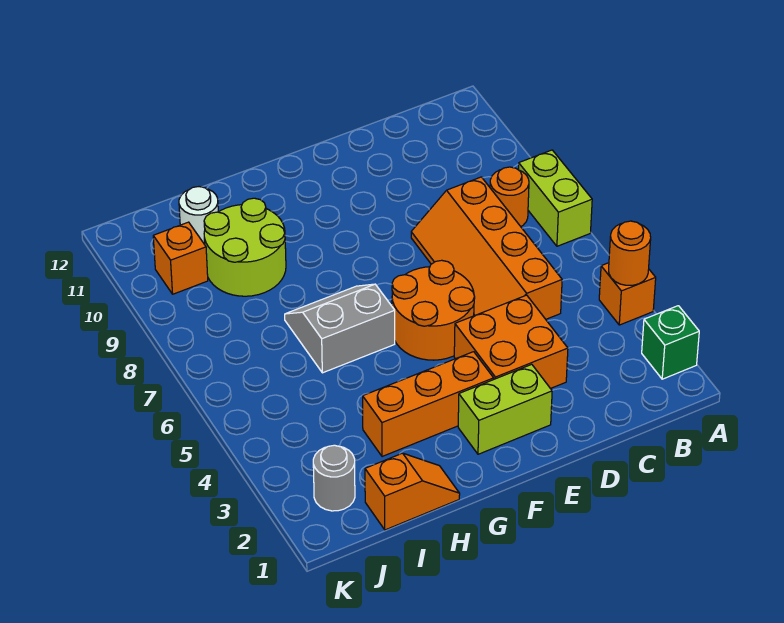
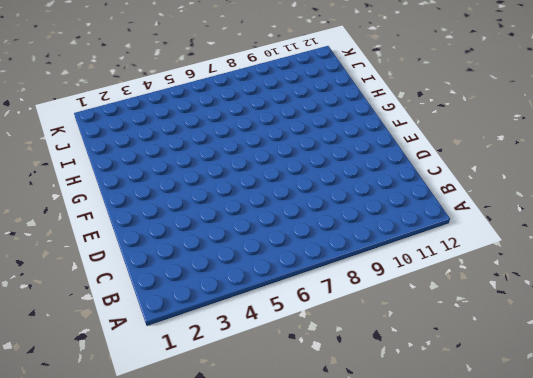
none -> green brick A2 level 1
none -> orange brick A4 level 1
none -> lime brick A7:A8 level 1

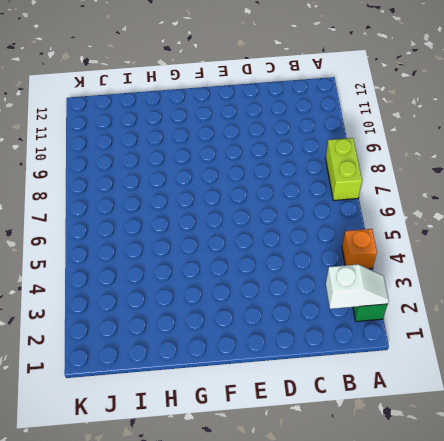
white slope A2:B2 level 2 top B -> none
none -> orange round brick B8 level 1
none -> orange slope C5:D8 level 1 top C
none -> orange brick D3:E4 level 1

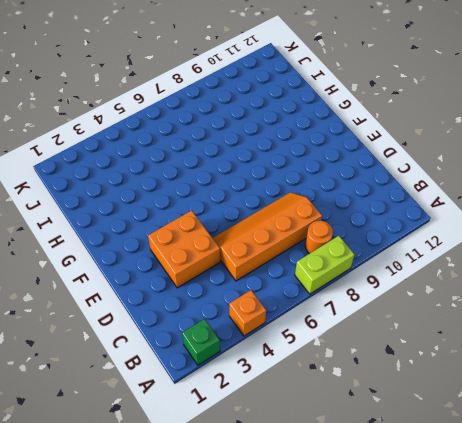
none -> lime brick E2:F2 level 1
none -> orange round brick E5:F6 level 1
none -> orange brick F3:H3 level 1

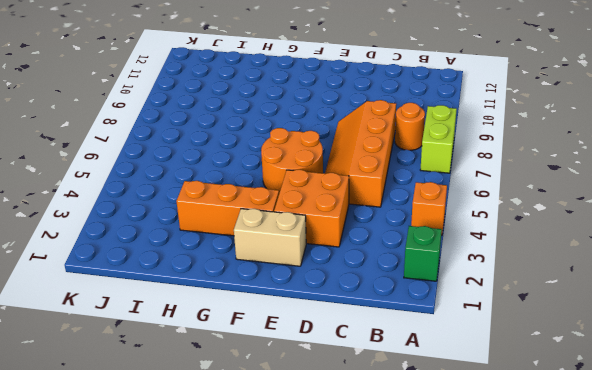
tan brick E2:F2 level 1 -> lime brick E2:F2 level 1
none -> grey slope G6:H7 level 1 top 6
none -> orange slope H1:I1 level 1 top I
none -> lime round brick H9:I10 level 1

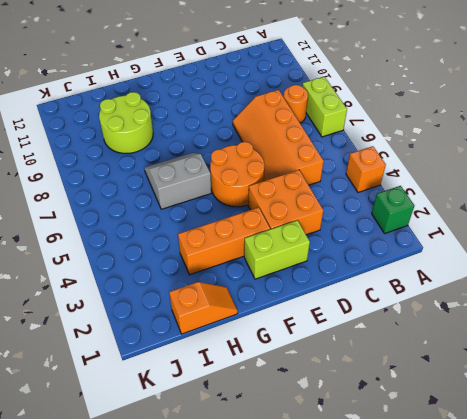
none -> white round brick I11 level 1
none -> grey round brick J2 level 1
none -> orange brick J10 level 1

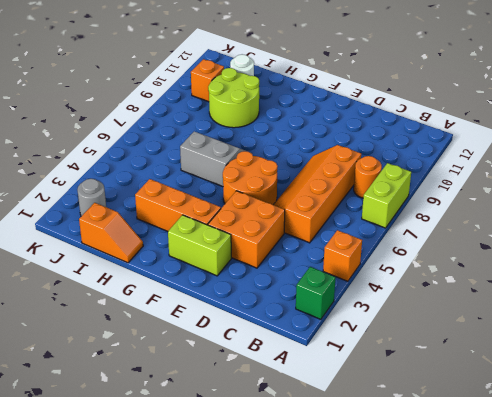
none -> orange round brick A4 level 2

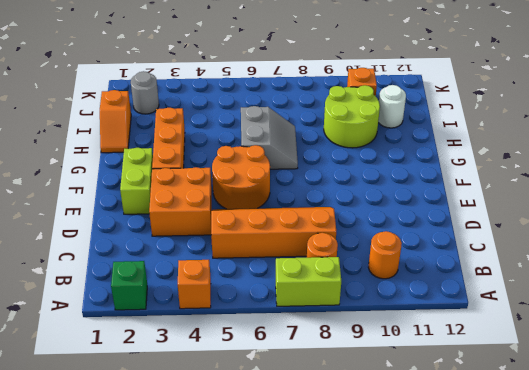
orange round brick B10 level 1 -> orange round brick A4 level 2

